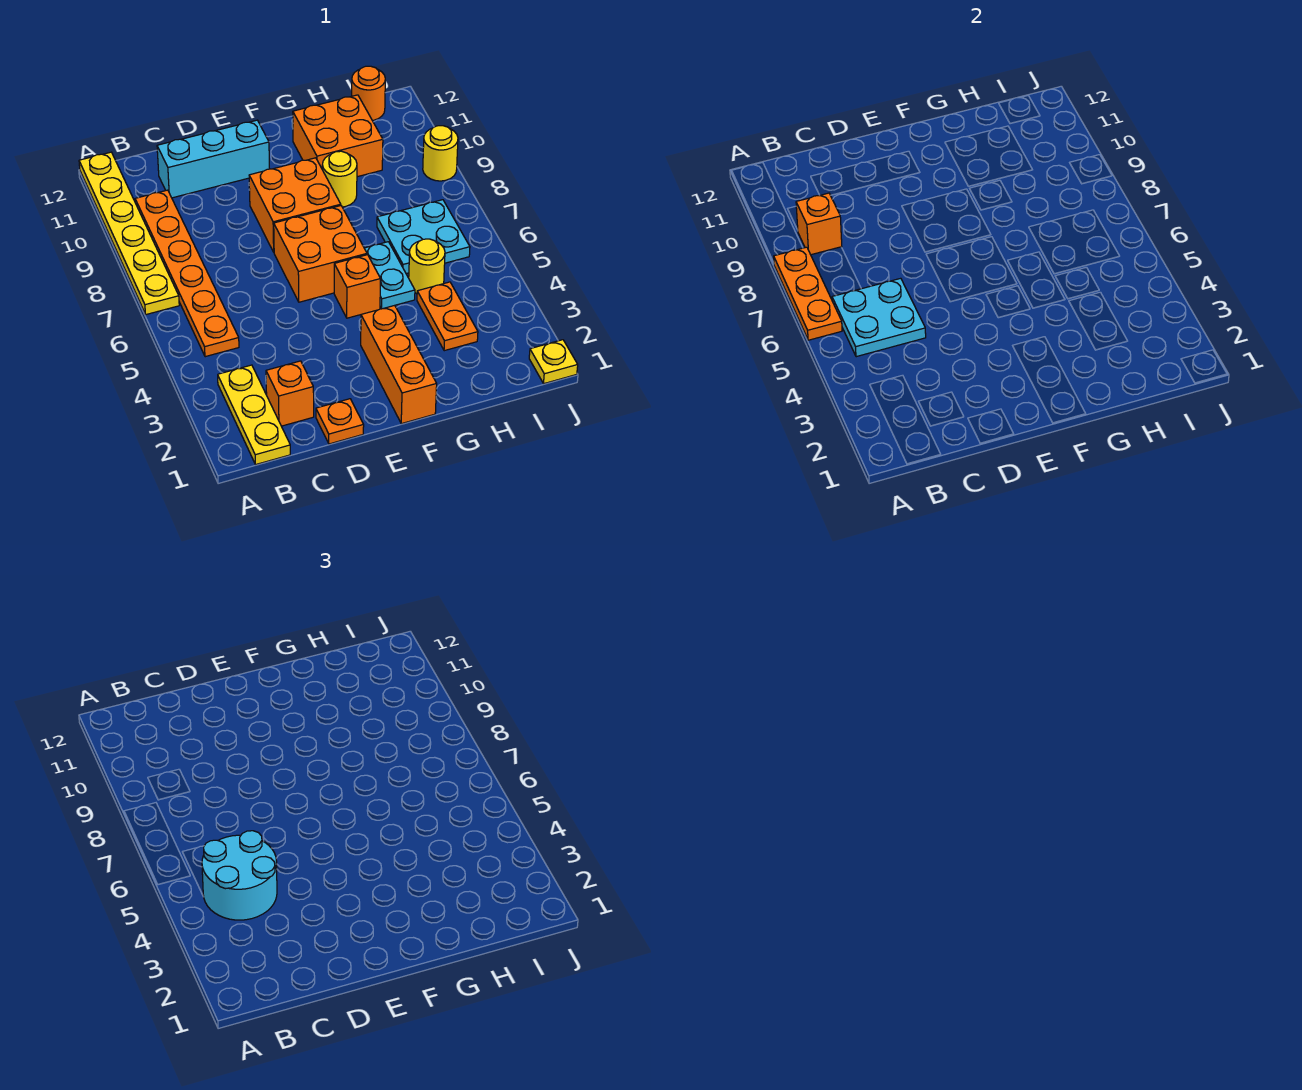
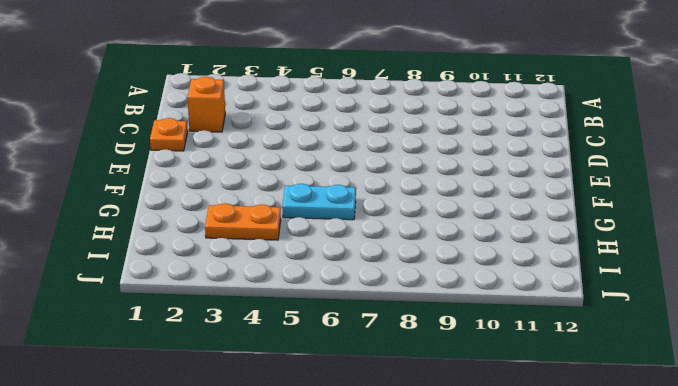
none -> yellow plate A7:A12 level 1
none -> yellow plate B1:B3 level 1
none -> orange plate B5:B10 level 1

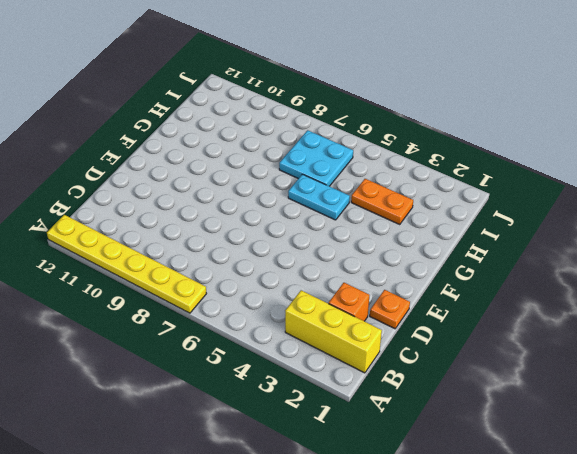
yellow brick B1:B3 level 1 -> yellow plate B1:B3 level 1
none -> orange plate B5:B10 level 1
none -> cyan brick C11:E11 level 1
none -> orange brick E6:F7 level 1

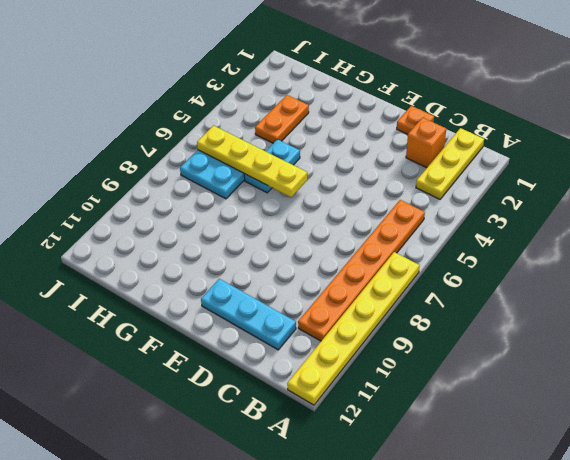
cyan plate C11:E11 level 1 -> cyan brick C11:E11 level 1
yellow plate F6:I6 level 2 -> none
none -> orange brick E6:F7 level 1
none -> orange brick E8:F9 level 1
none -> orange brick F1:F3 level 1

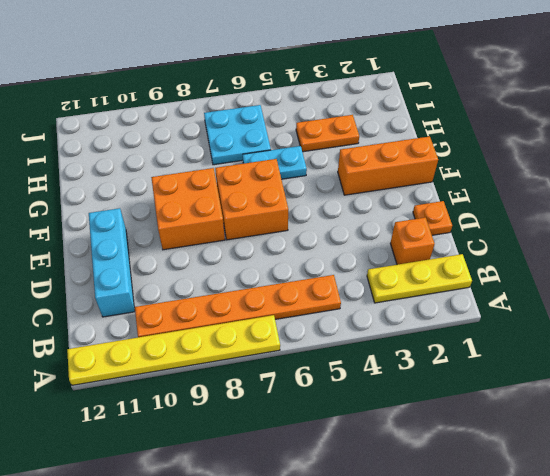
none -> orange brick F5 level 1
none -> yellow round brick G9 level 1
none -> orange brick G10:H11 level 1

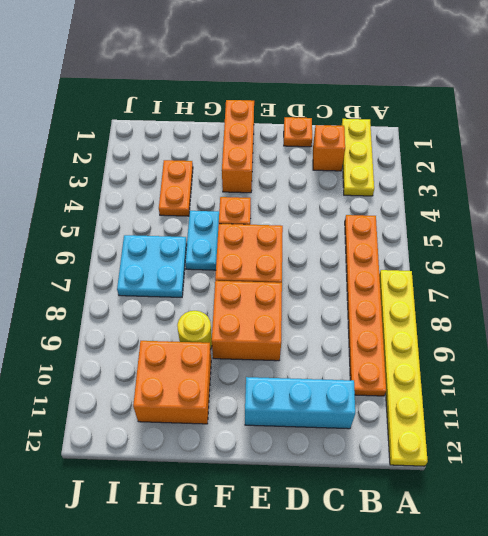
none -> yellow round brick H5 level 1
none -> orange round brick I12 level 1
none -> yellow plate J1 level 1

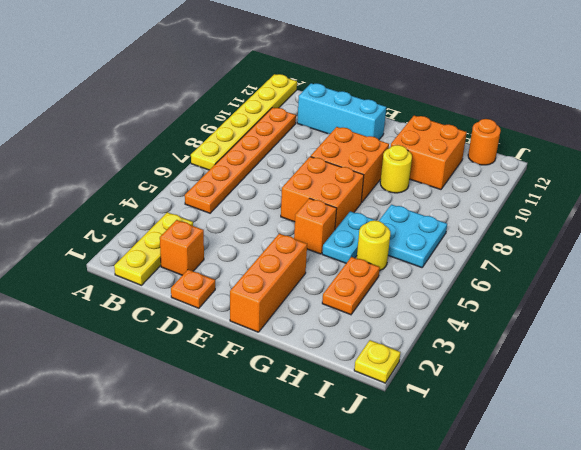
none -> yellow round brick J9 level 1
none -> orange plate A6:A8 level 2
none -> cyan plate B5:C6 level 2

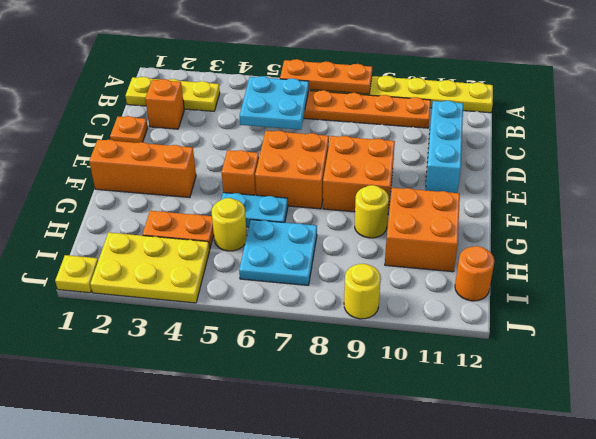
yellow plate I2:J4 level 1 -> none
none -> orange brick B9 level 2
none -> cyan round brick B4:C5 level 3

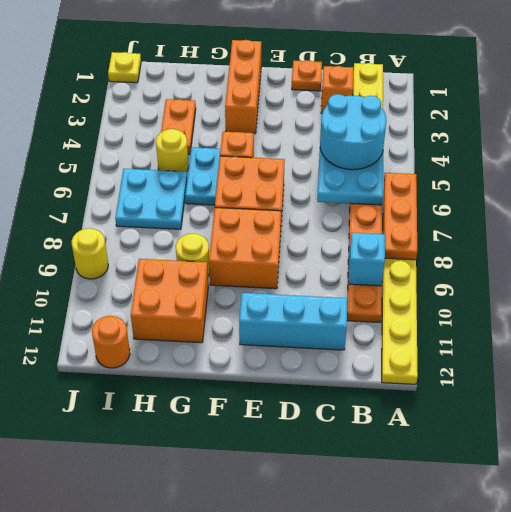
cyan brick B9 level 2 -> orange brick B9 level 2

